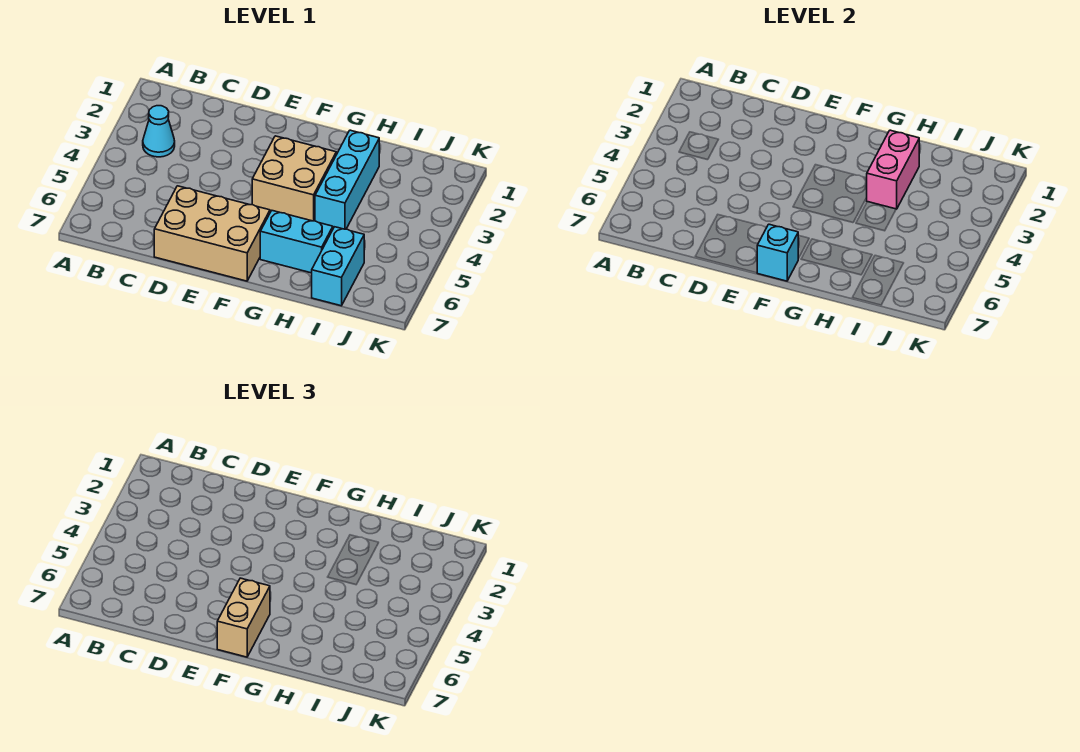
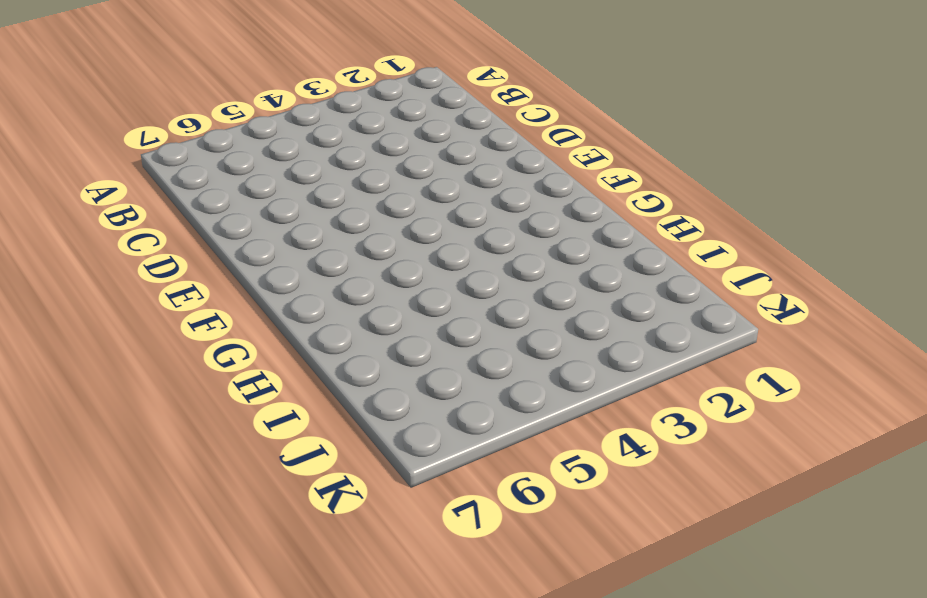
none -> cyan cone B3 level 1
none -> tan brick D6:F7 level 1

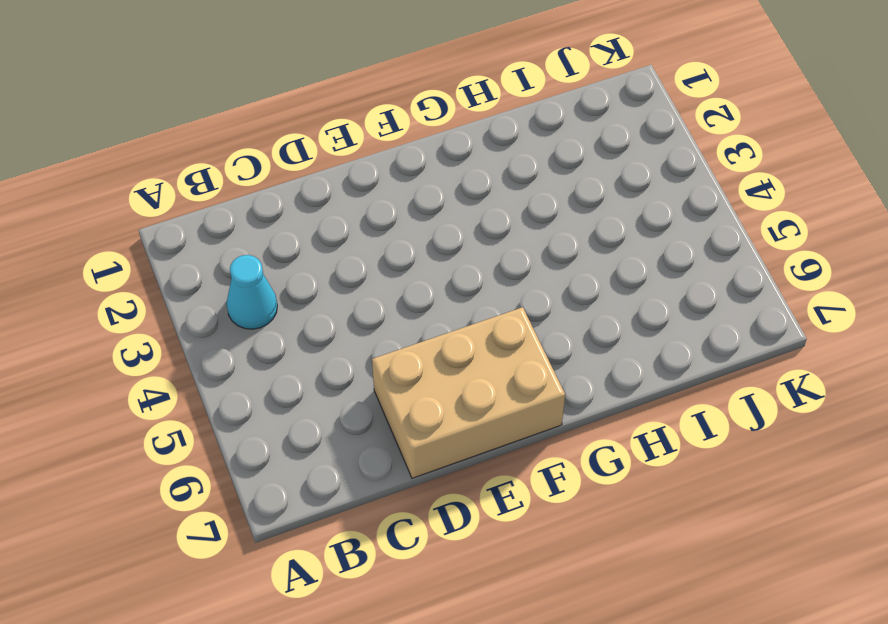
none -> tan brick F3:G4 level 1
none -> cyan brick G6:H6 level 1

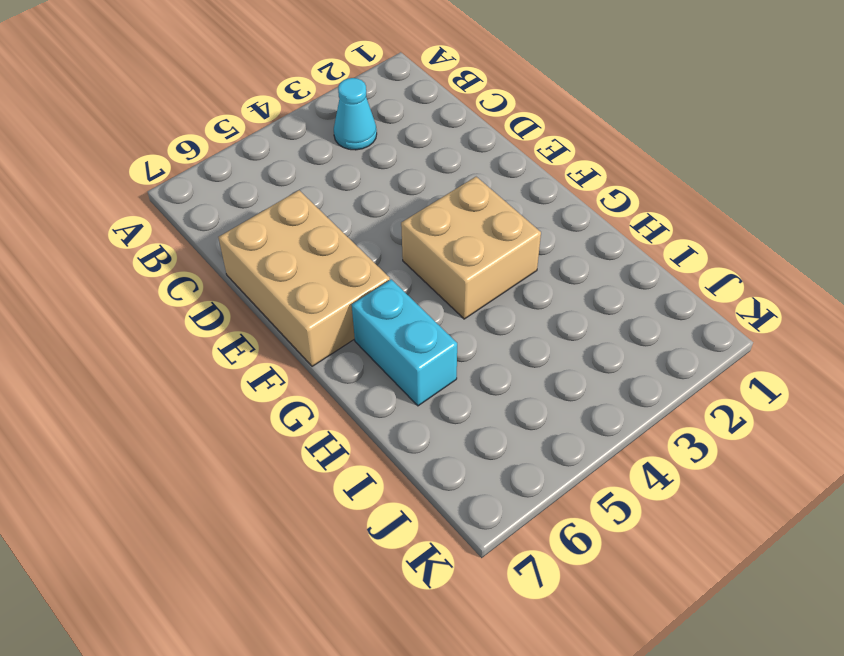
none -> cyan brick H2:H4 level 1
none -> cyan brick I6:I7 level 1

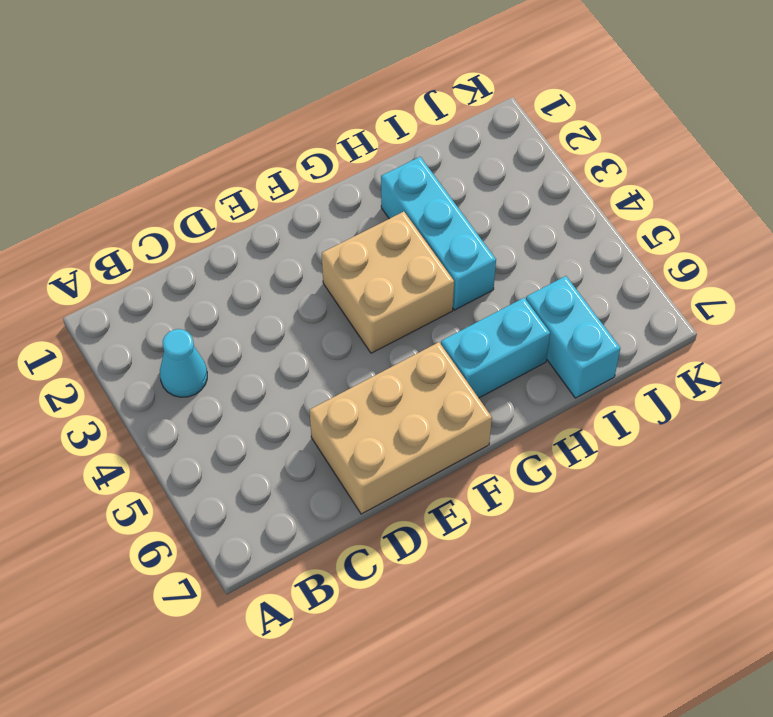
none -> cyan brick F7 level 2
none -> pink brick H2:H3 level 2

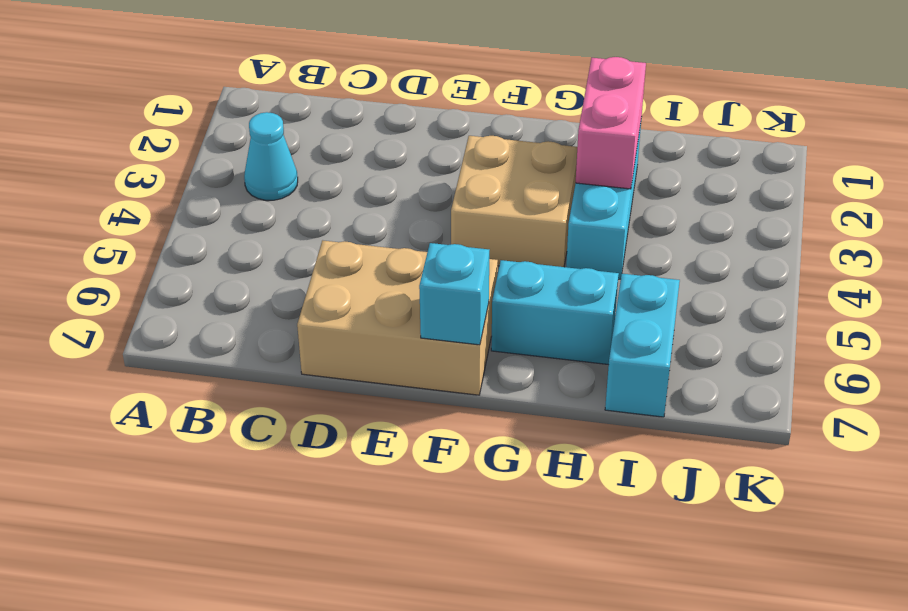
none -> tan brick F6:F7 level 3

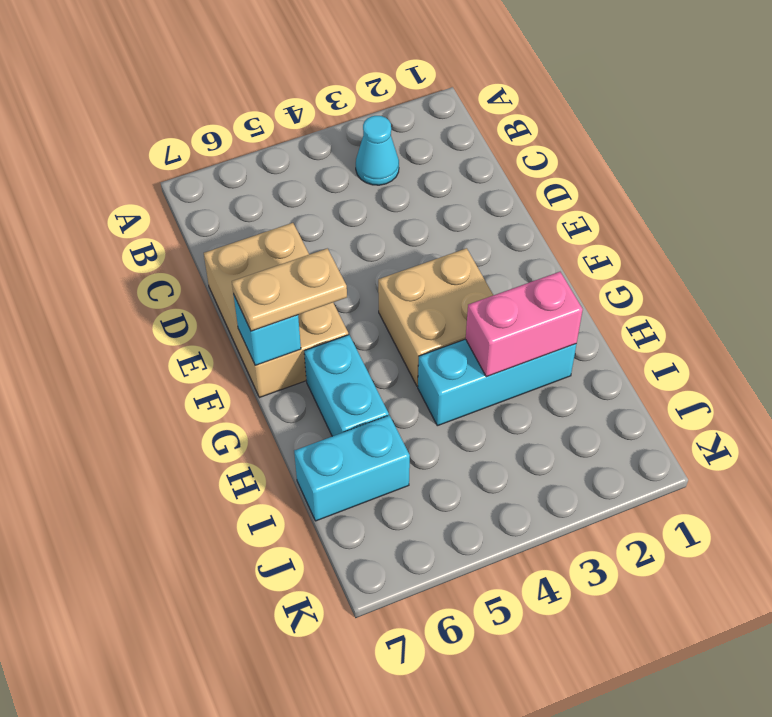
tan plate F6:F7 level 3 -> tan brick F6:F7 level 3

